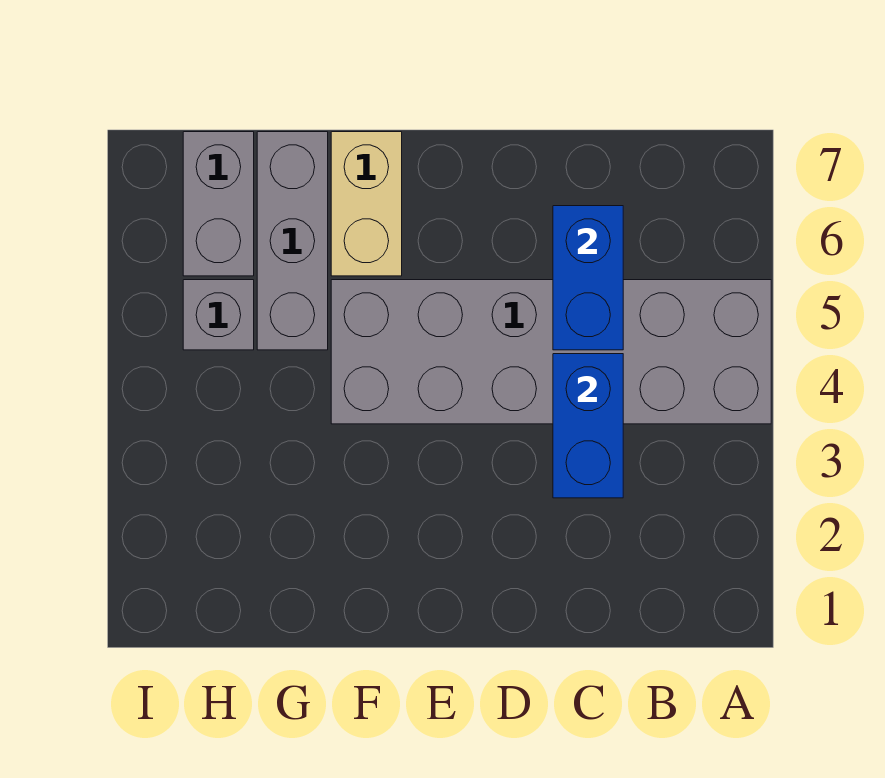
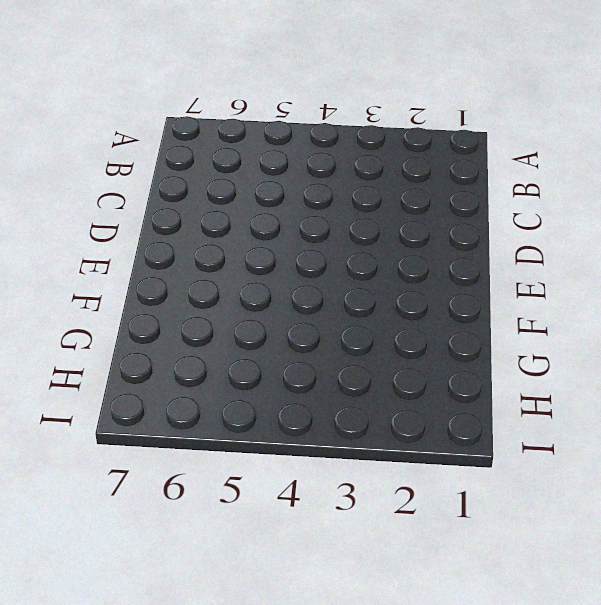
none -> grey brick A4:F5 level 1
none -> tan brick F6:F7 level 1

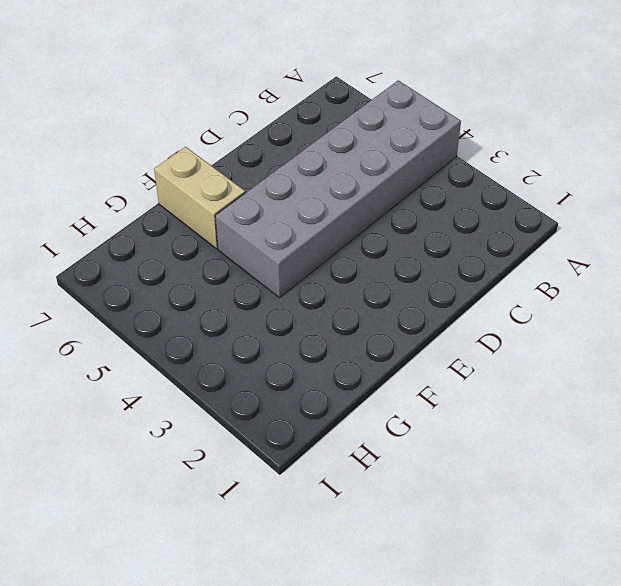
none -> grey brick G5:G7 level 1
none -> grey brick H5 level 1

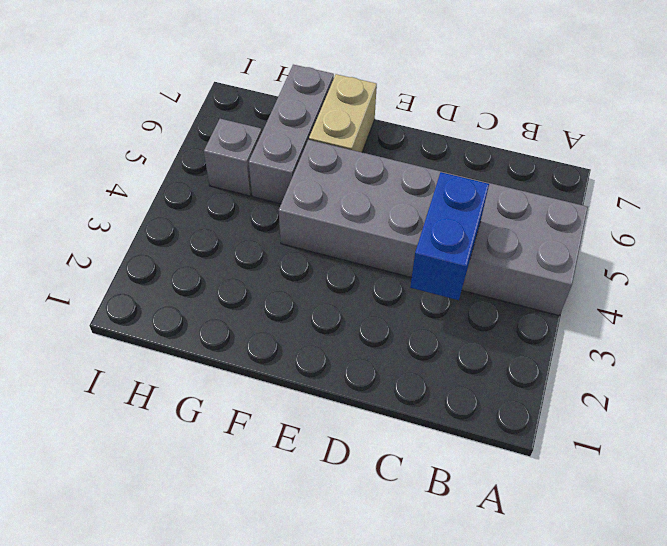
none -> grey brick H6:H7 level 1
none -> blue brick C5:C6 level 2

